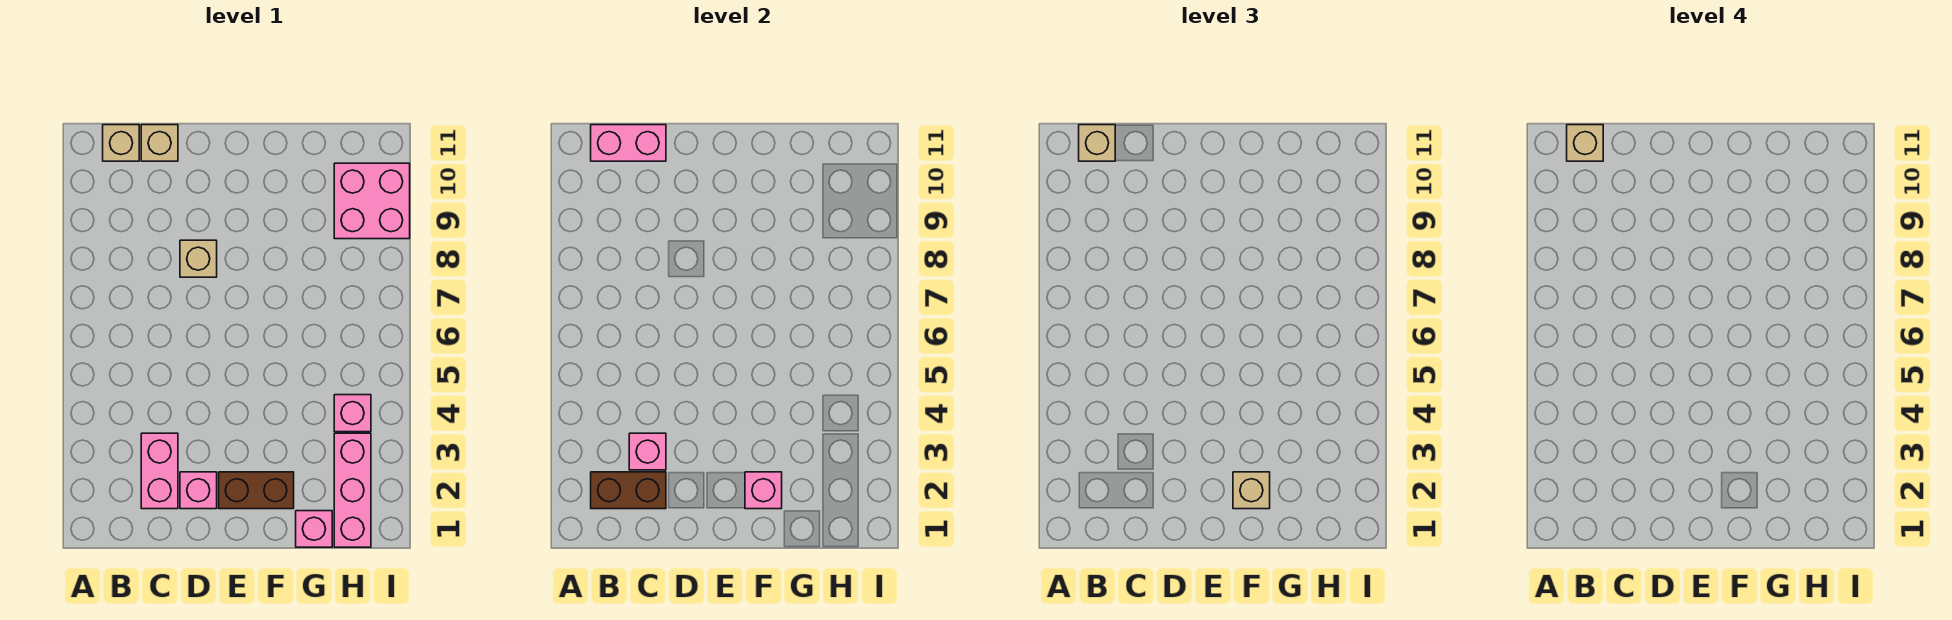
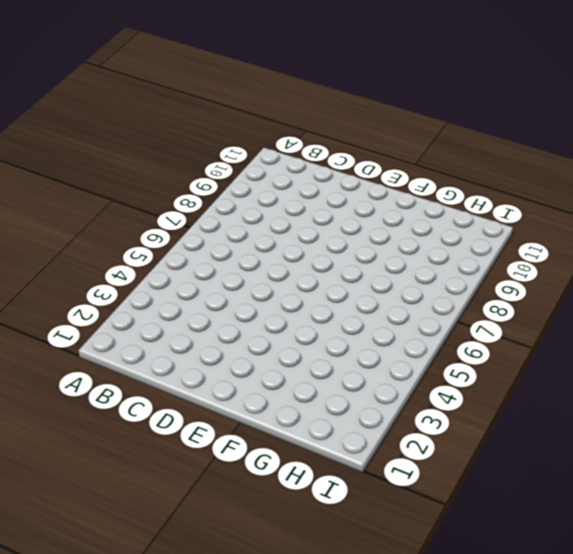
none -> tan brick B11 level 1
none -> pink brick C2:C3 level 1
none -> tan brick C11 level 1

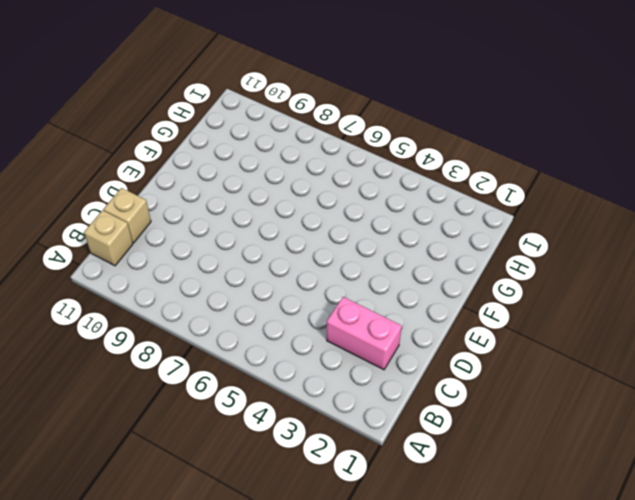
none -> pink brick D2 level 1
none -> tan brick D8 level 1
none -> brown brick E2:F2 level 1

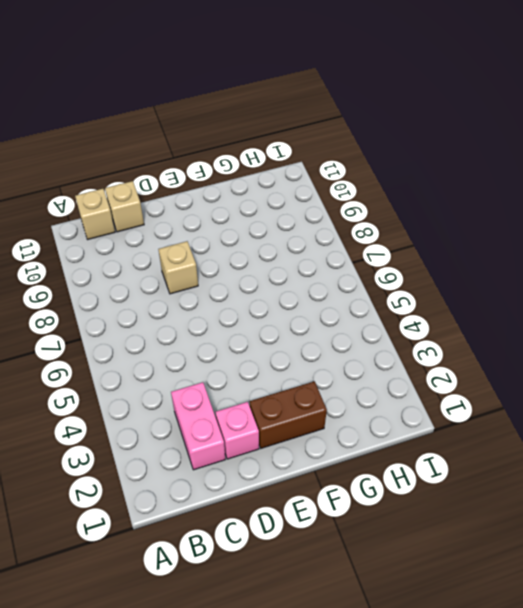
none -> pink brick G1 level 1
none -> pink brick H1:H3 level 1
none -> pink brick H4 level 1

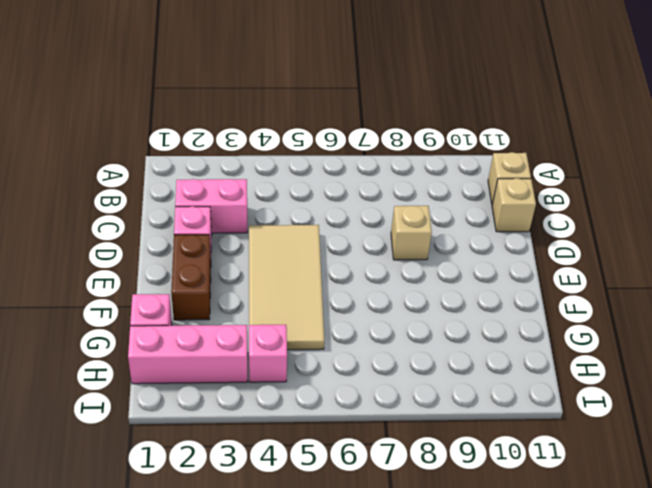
tan tile D4:G5 level 1 -> none
none -> pink brick H9:I10 level 1
none -> brown brick B2:C2 level 2
none -> pink brick B11:C11 level 2

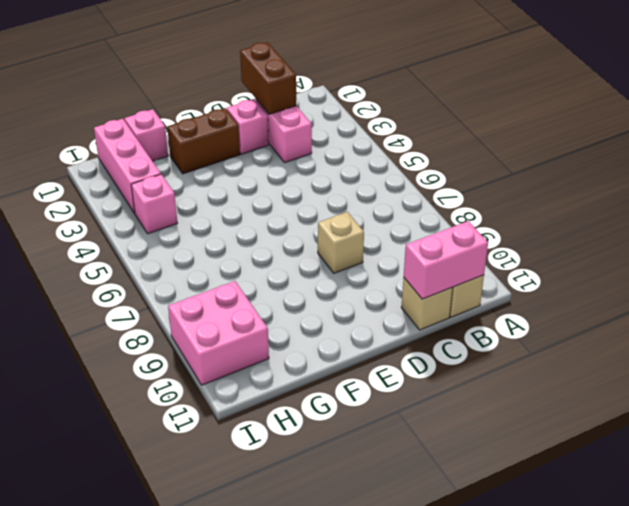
brown brick C1:C2 level 2 -> brown brick B2:C2 level 2
none -> pink brick C3 level 2
none -> pink brick F2 level 2
none -> tan brick B11 level 3

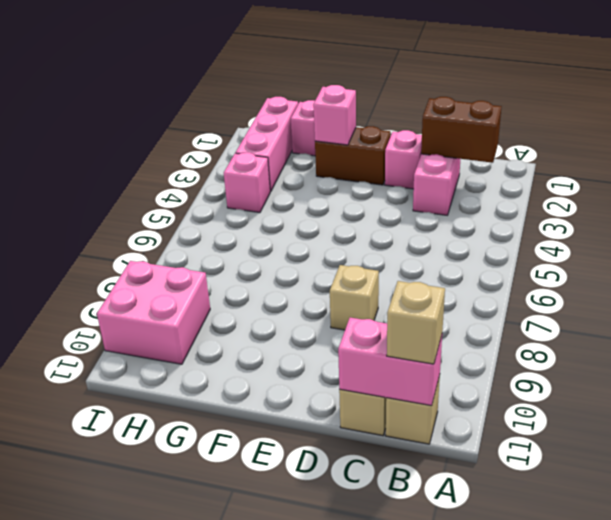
none -> pink brick C3 level 2
none -> tan brick F2 level 3
none -> tan brick B11 level 4

